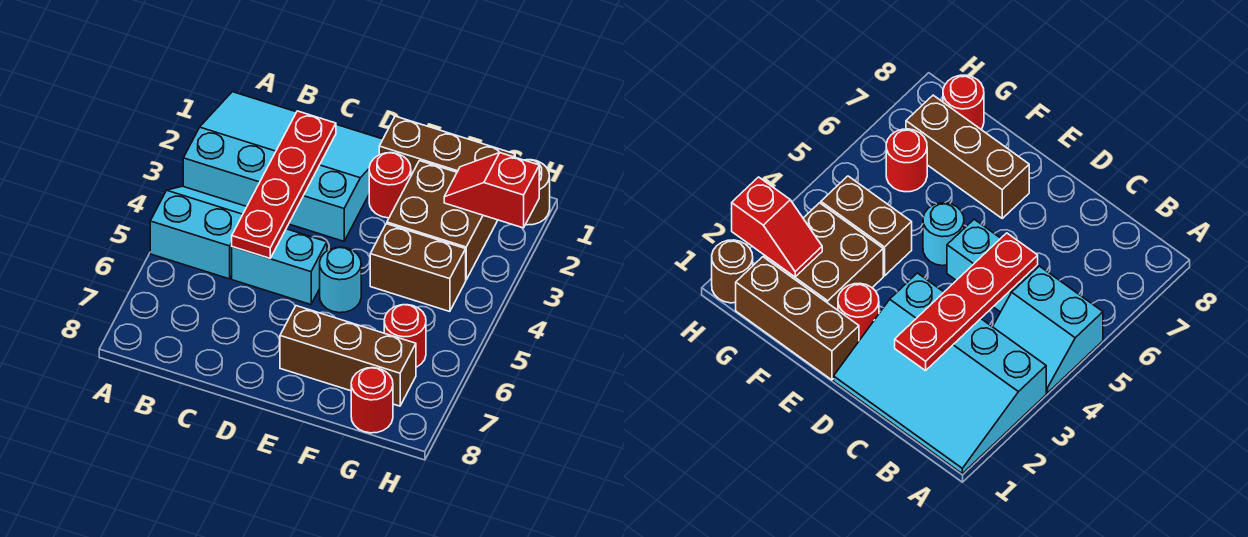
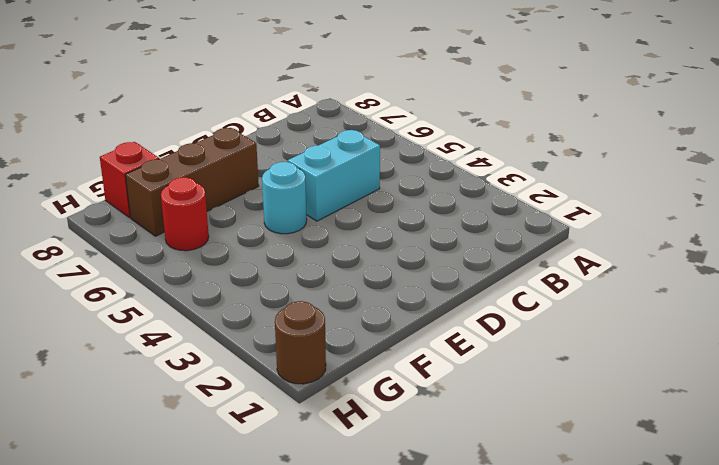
red brick G8 level 1 -> red round brick G8 level 1
none -> cyan slope A1:D3 level 1 top 3
none -> cyan slope A4:B5 level 1 top 5
none -> brown brick E1:G1 level 1

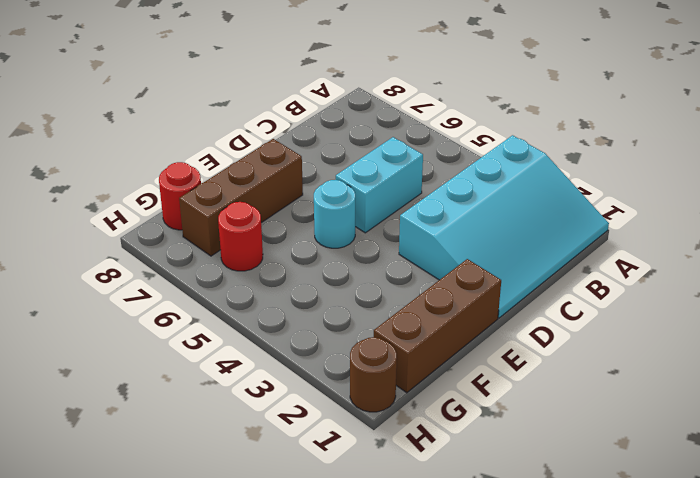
none -> cyan slope A4:B5 level 1 top 5
none -> red round brick E2 level 1
none -> brown brick F2:G3 level 1

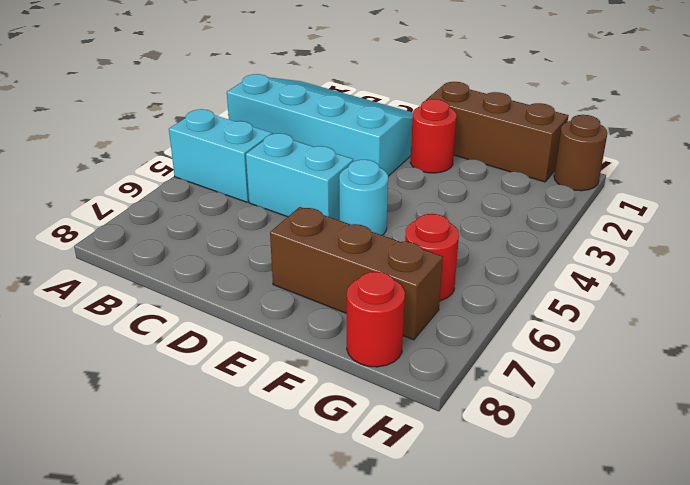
none -> brown brick F2:G3 level 1
none -> brown brick F4:G4 level 1
none -> red plate C2:C5 level 2

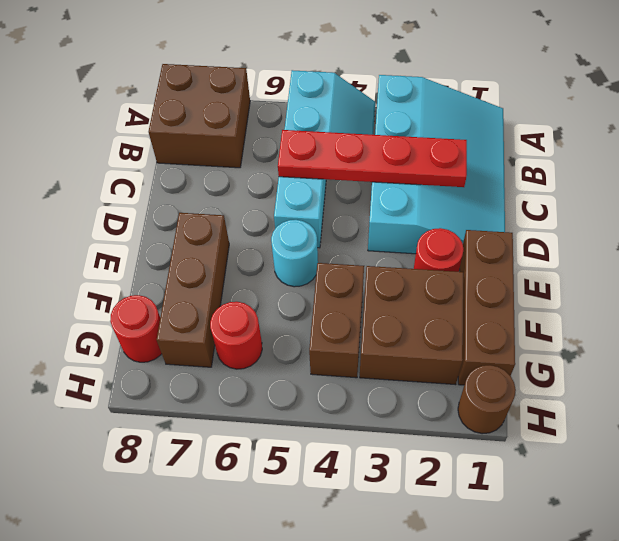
brown brick A7:B8 level 1 -> none
none -> red slope G2:H2 level 2 top H

